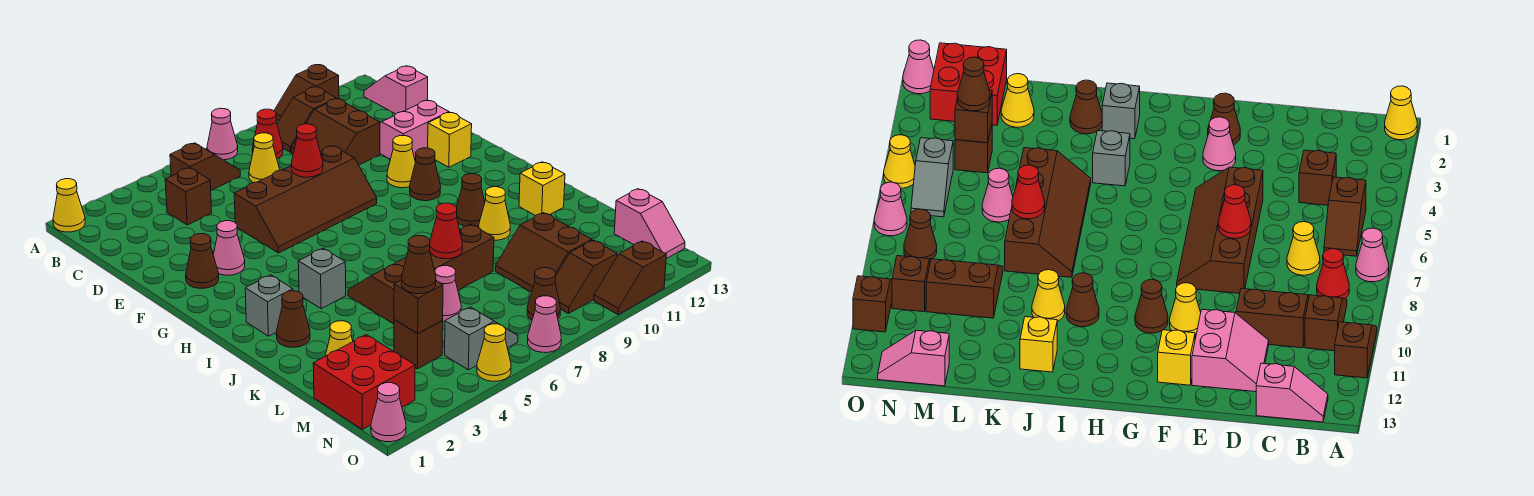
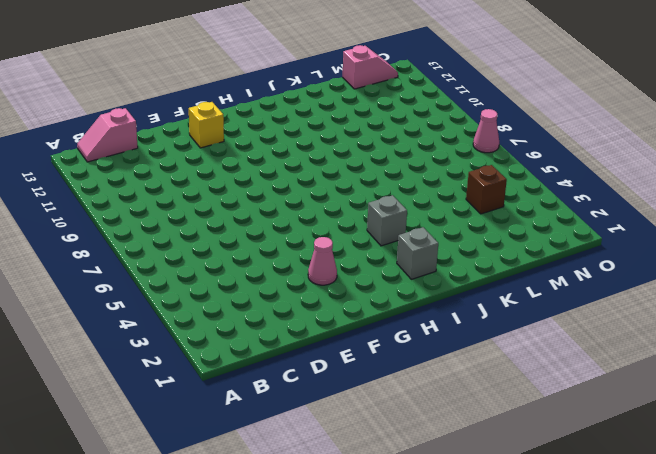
none -> yellow cone A1 level 1
none -> pink cone A7 level 1
none -> brown slope A10:A11 level 1 top 11
none -> brown slope B5:B6 level 1 top 5

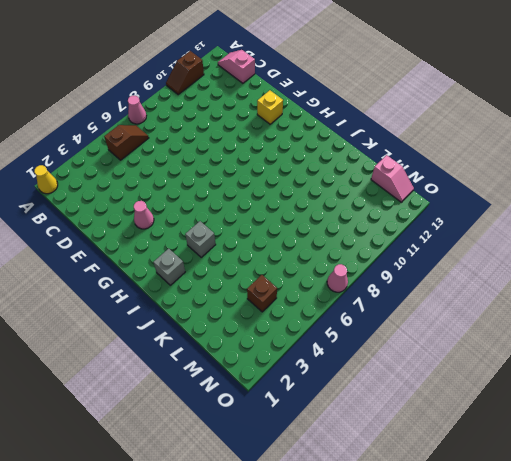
none -> red cone B8 level 1
none -> brown slope B9:B10 level 1 top 10
none -> brown brick C4 level 1
none -> yellow cone C7 level 1

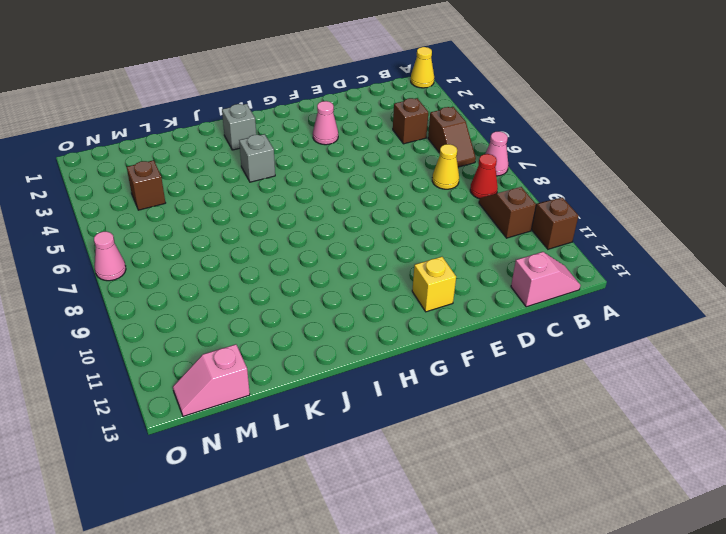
none -> brown slope C9:D10 level 1 top 10
none -> pink slope D11:E12 level 1 top E
none -> brown slope E5:F8 level 1 top E
none -> brown cone F2 level 1

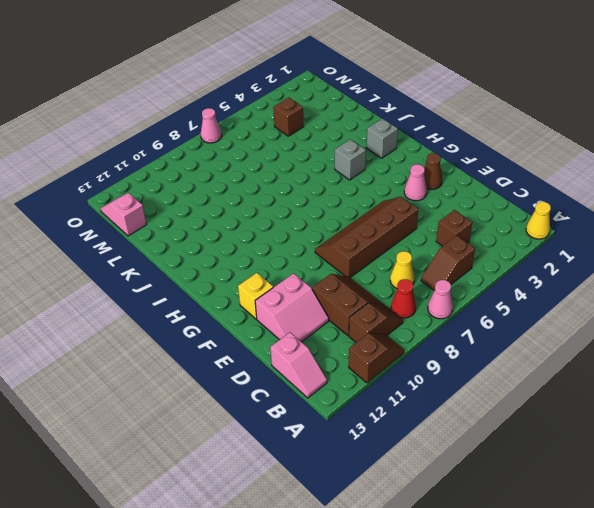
none -> yellow cone F10 level 1
none -> brown cone G10 level 1
none -> brown cone I10 level 1
none -> brown cone J2 level 1

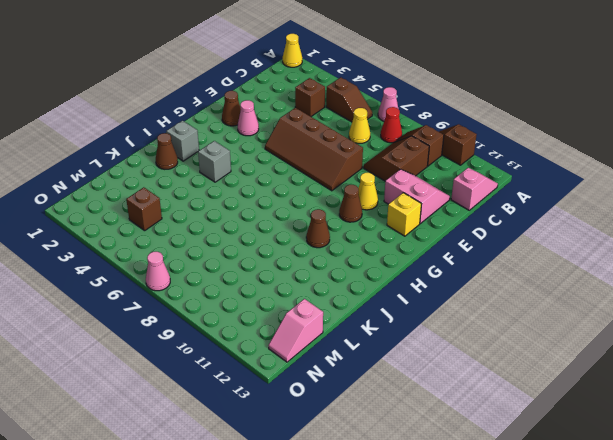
none -> brown slope J5:K8 level 1 top K
none -> yellow cone J10 level 1
none -> yellow brick J12 level 1
none -> yellow cone L2 level 1

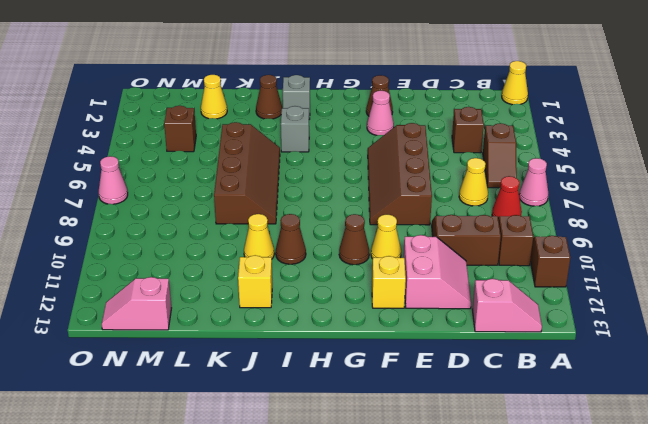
none -> pink cone L6 level 1
none -> brown slope L9:M10 level 1 top 10
none -> red brick M1:N2 level 1
none -> grey slope N5:N6 level 1 top 5

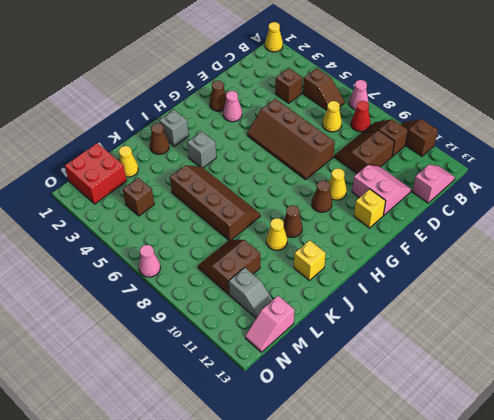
grey slope M11:M12 level 1 top 11 -> grey slope N5:N6 level 1 top 5
none -> pink cone L6 level 1
none -> brown cone N8 level 1
none -> brown slope N9:N10 level 1 top 10
none -> pink cone O1 level 1

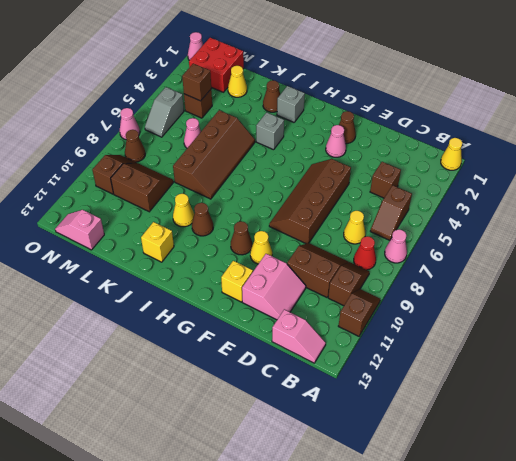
none -> yellow cone O5 level 1
none -> brown slope O10:O11 level 1 top 11
none -> red cone E7 level 2
none -> red cone K7 level 2

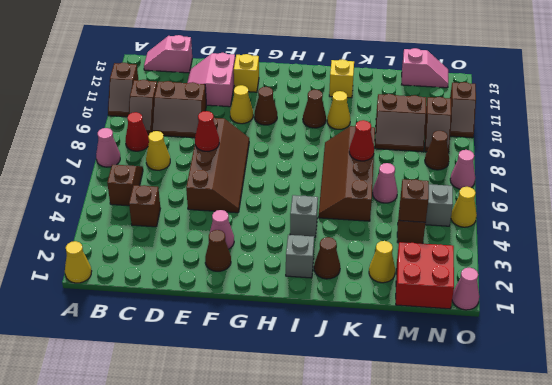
none -> brown cone M4 level 3

